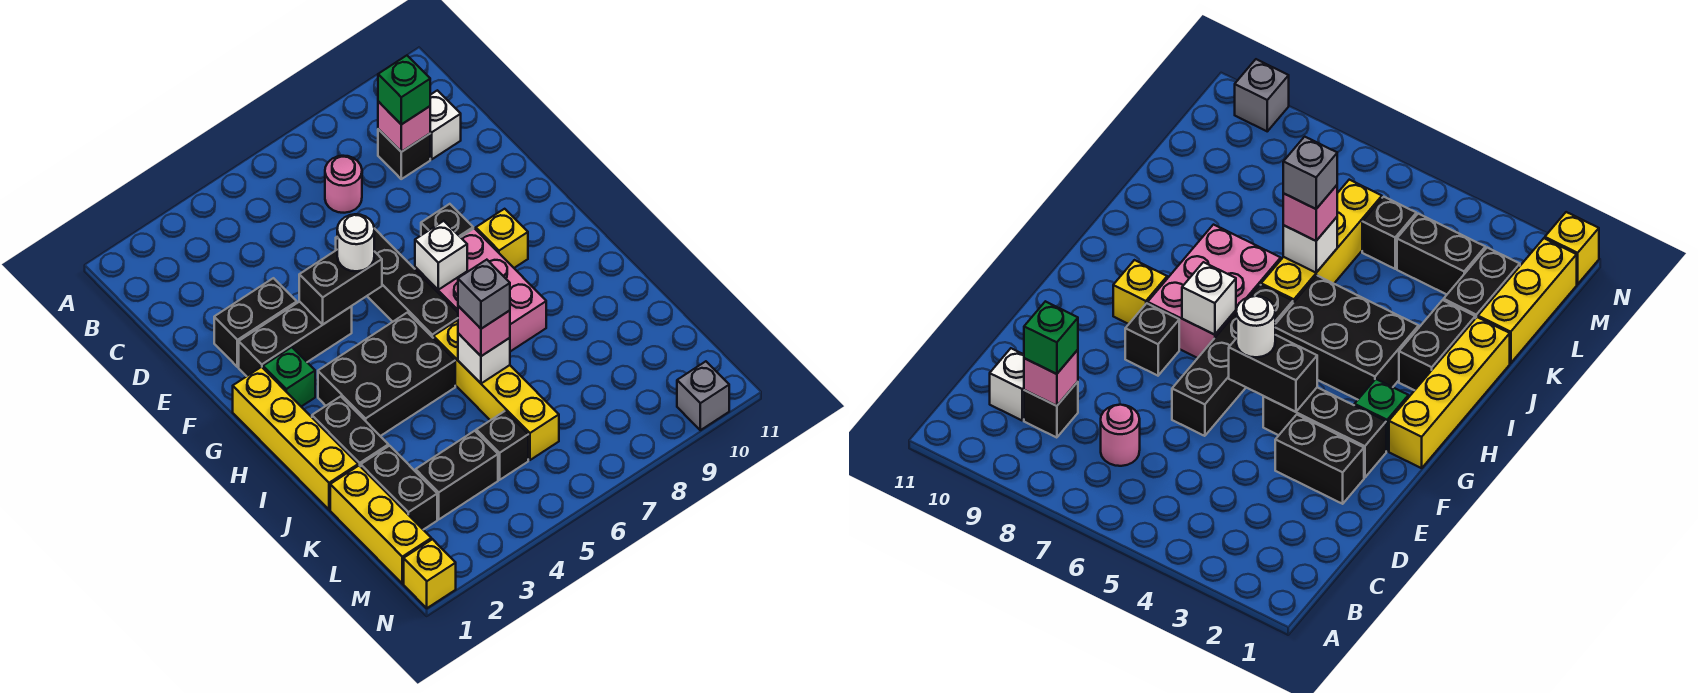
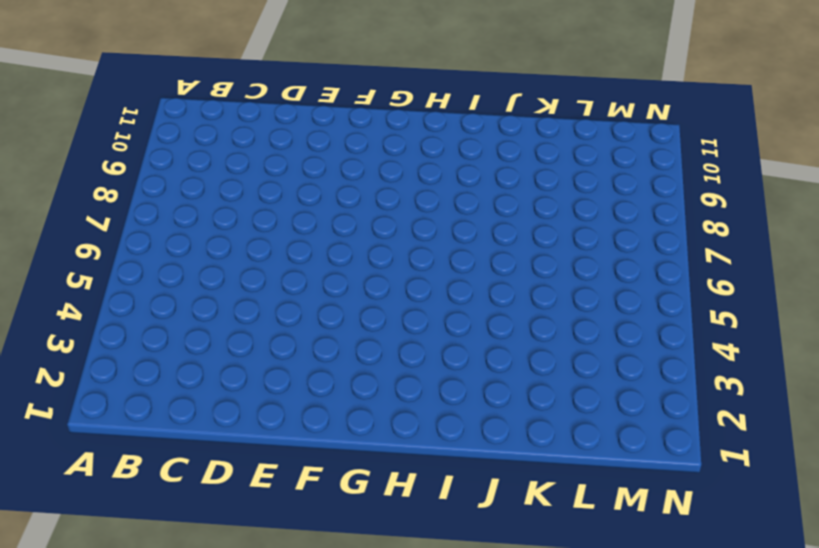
none -> pink round brick C7 level 1
none -> black brick C9 level 1
none -> white brick C10 level 1

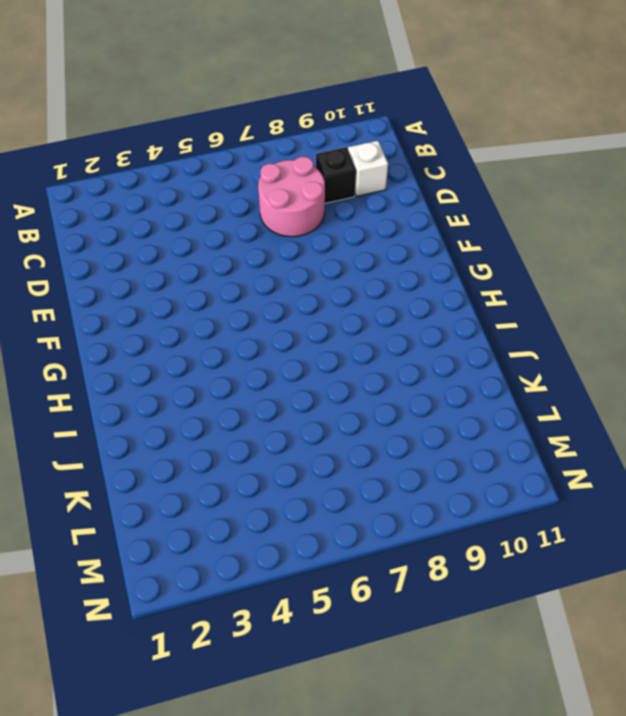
pink round brick C7:D8 level 1 -> pink round brick C7 level 1
none -> black brick E2:E3 level 1
none -> black brick E6:H6 level 1
none -> black brick F2:F4 level 1

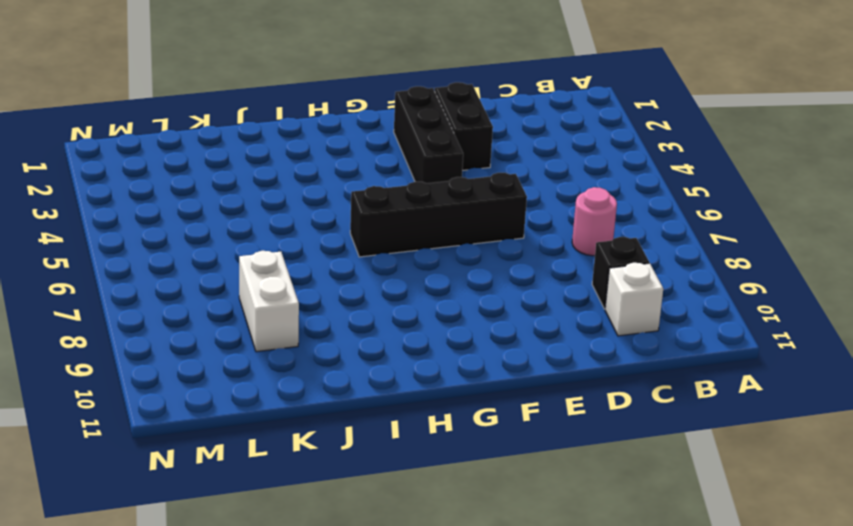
white brick K8:K9 level 1 -> none
none -> black brick F8 level 1
none -> yellow brick G1:J1 level 1
none -> green brick G2 level 1

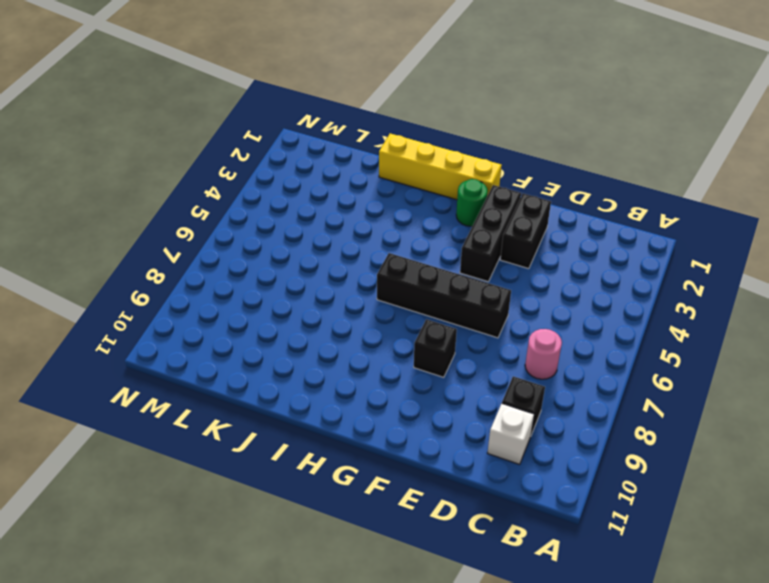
green round brick G2 level 1 -> green brick G2 level 1
none -> pink brick G7:I8 level 1
none -> yellow brick G9 level 1
none -> black brick H3:I5 level 1

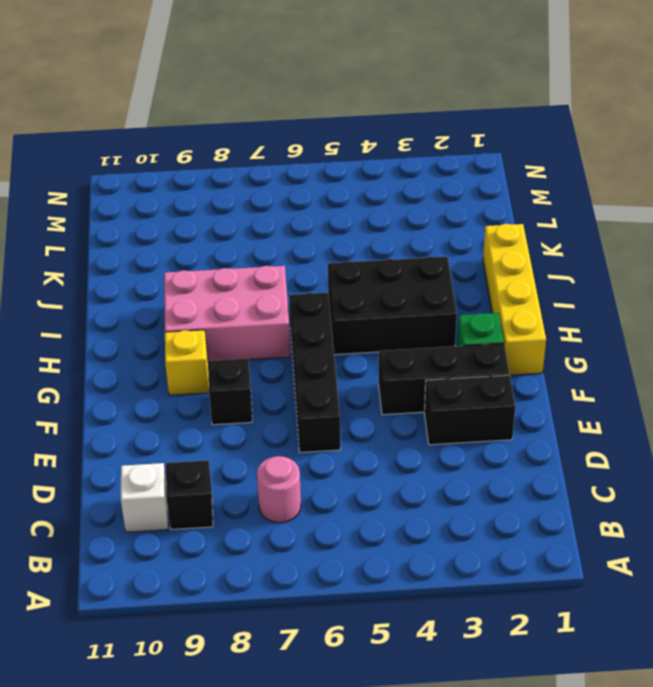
pink brick H7:I9 level 1 -> pink brick G7:I8 level 1
none -> black brick I2:J2 level 1
none -> yellow brick I6:L6 level 1
none -> yellow brick K1:M1 level 1

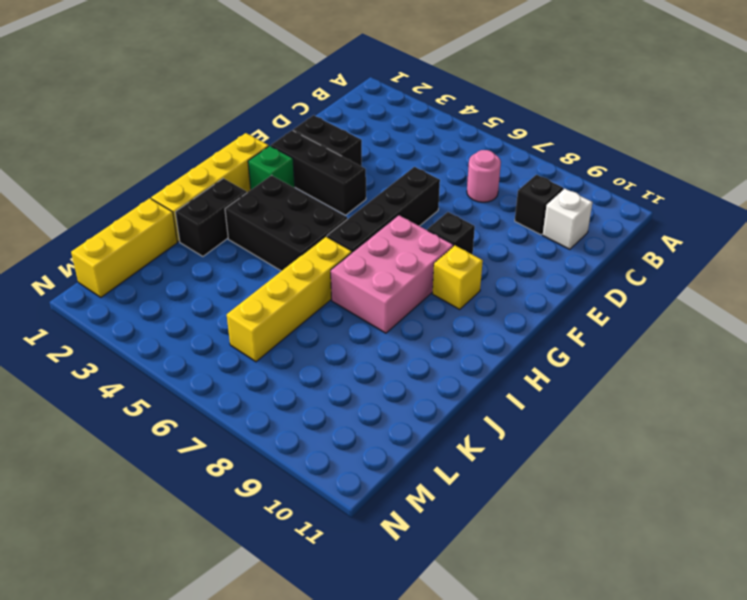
none -> black brick K2:L2 level 1
none -> black brick L3:L4 level 1
none -> black brick L5 level 1

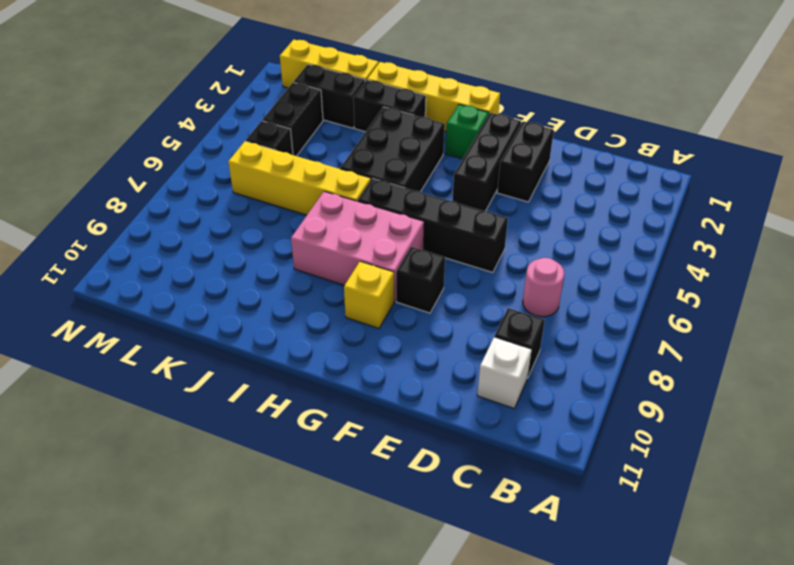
none -> yellow brick N1 level 1
none -> grey brick N10 level 1
none -> pink brick C9 level 2

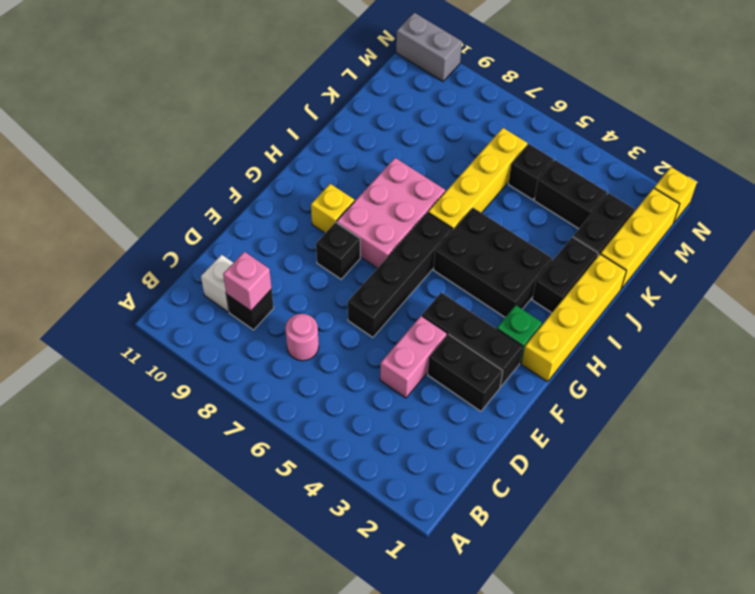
pink brick D4:E4 level 1 -> none
grey brick N10:N11 level 1 -> grey brick N10 level 1
none -> black brick F4:F5 level 2
none -> white brick G7 level 2
none -> white brick J6 level 2

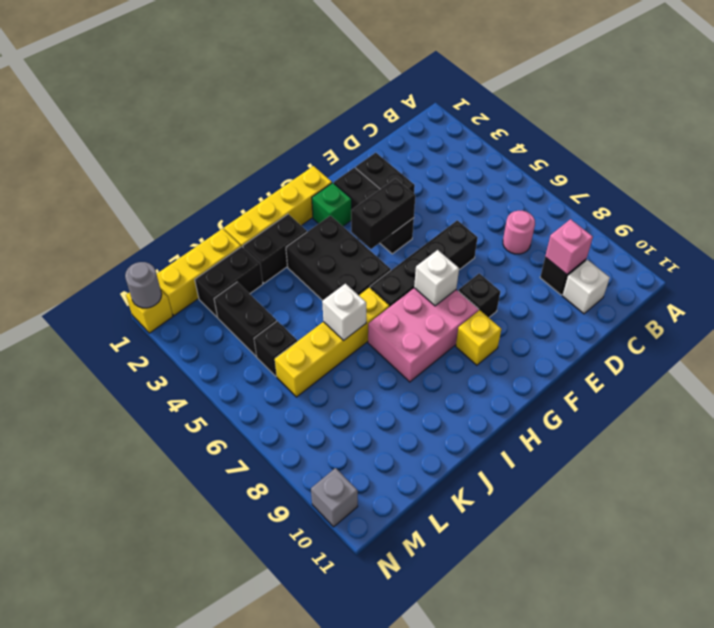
black brick F4:G4 level 2 -> black brick F4:F5 level 2
grey round brick N1 level 2 -> none
none -> green brick C9 level 3
none -> white round brick F5 level 3
none -> pink brick J6 level 3

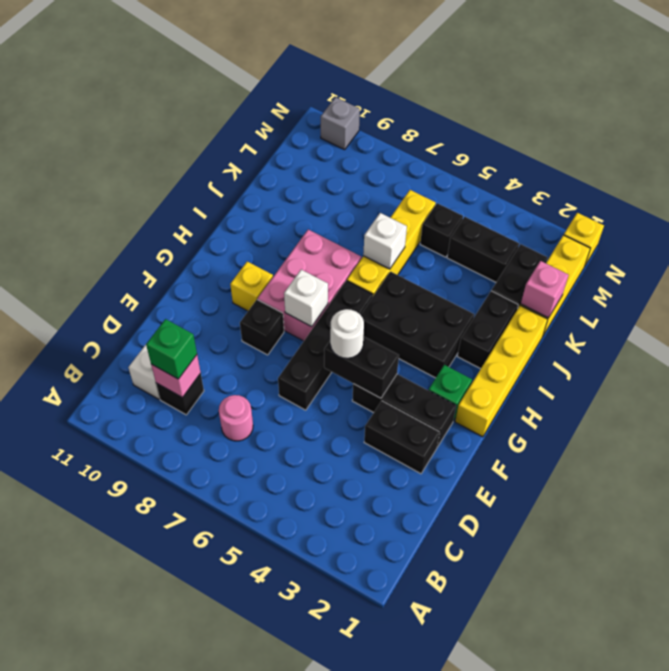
pink brick K1 level 2 -> pink brick J6 level 3
none -> grey brick J6 level 4

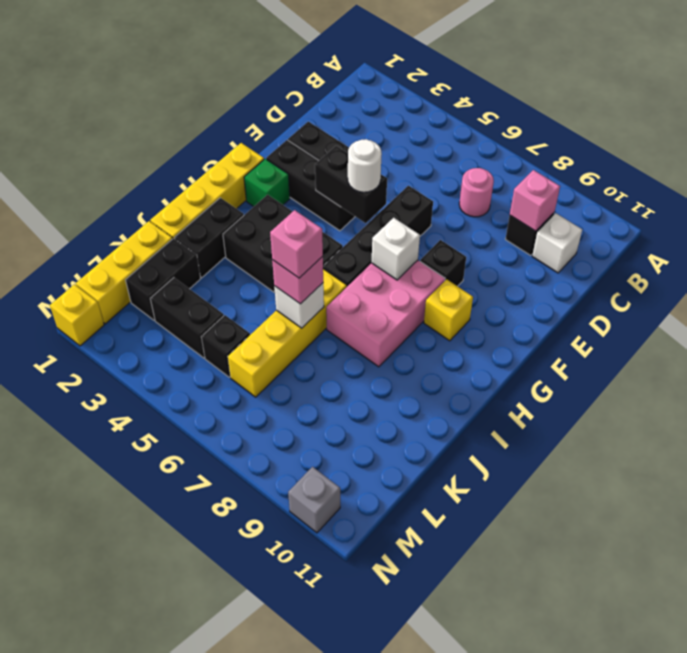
pink brick J6 level 4 -> grey brick J6 level 4
none -> green brick C9 level 3

